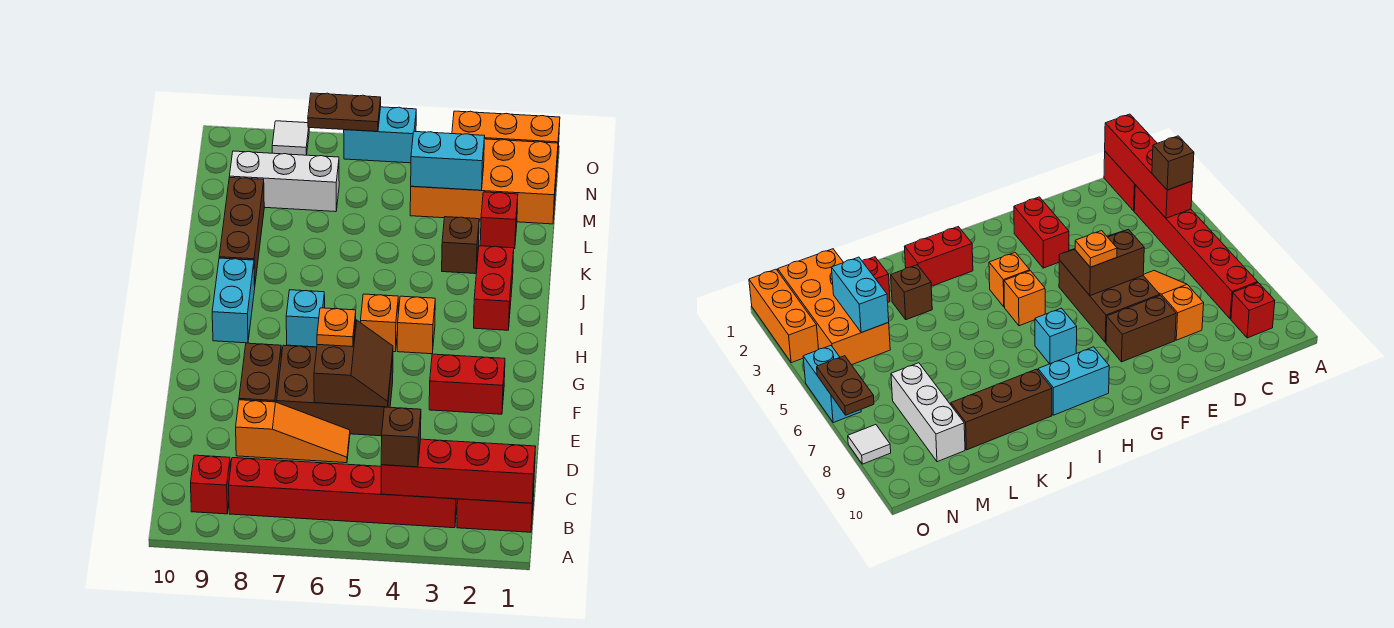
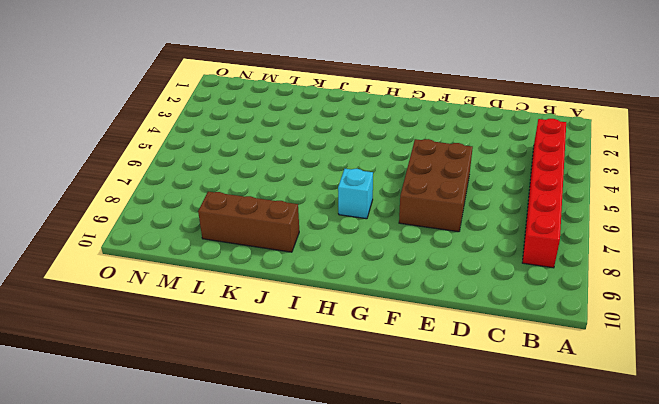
none -> red brick B1:B2 level 1
none -> red brick B9 level 1
none -> orange slope D6:D8 level 1 top 8

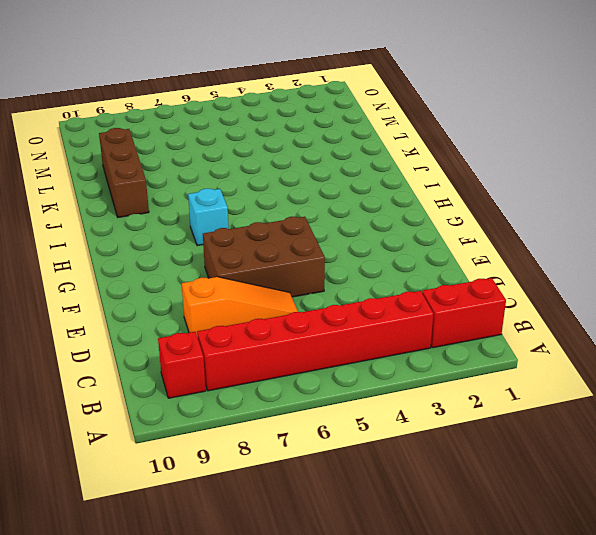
none -> brown brick E8:F8 level 1
none -> red brick F2:F3 level 1
none -> orange brick H4 level 1

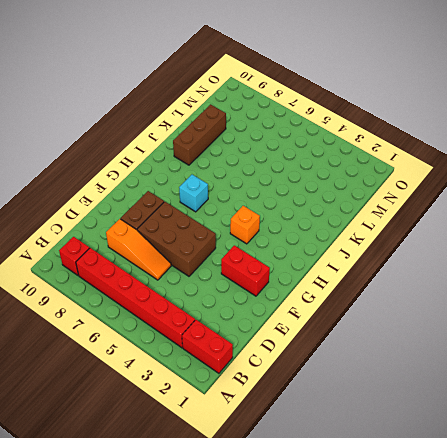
none -> orange brick H5 level 1
none -> cyan brick H9:I9 level 1
none -> red brick I2:J2 level 1

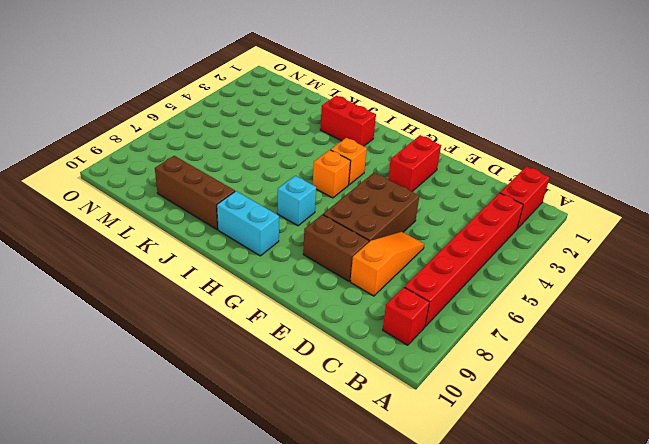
none -> brown brick K3 level 1
none -> red brick L2 level 1
none -> orange brick M1:N4 level 1

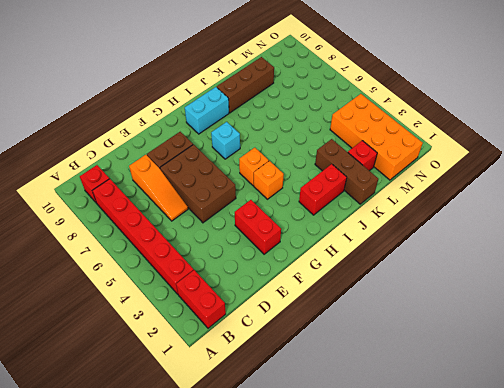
brown brick K1:K3 level 1 -> brown brick K3 level 1
none -> white brick M7:M9 level 1
none -> orange brick O1:O3 level 1
none -> cyan brick O5:O6 level 1

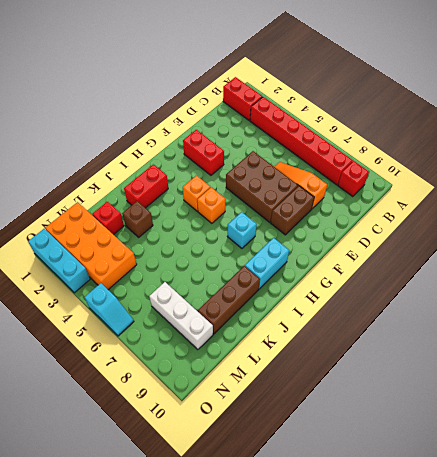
cyan brick O1:O3 level 1 -> orange brick O1:O3 level 1
cyan slope O5:O6 level 1 top 5 -> cyan brick O5:O6 level 1
none -> white tile O8 level 1
none -> red brick B1:B4 level 2
none -> brown slope E5:F6 level 2 top 6

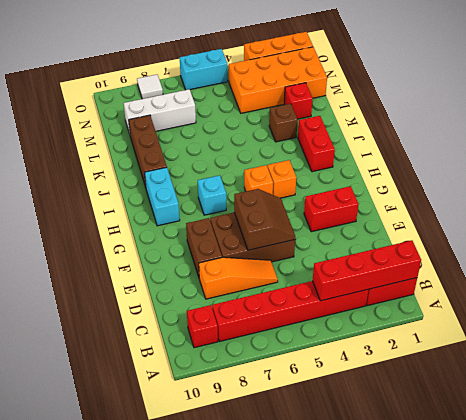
none -> cyan brick M3:M4 level 2
none -> brown plate O6:O7 level 2
none -> brown brick B4 level 3

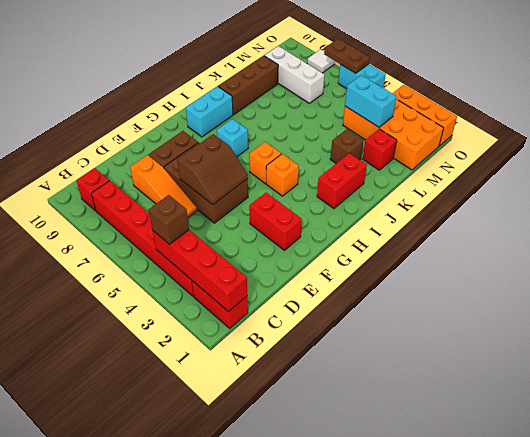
none -> orange plate F6 level 3

